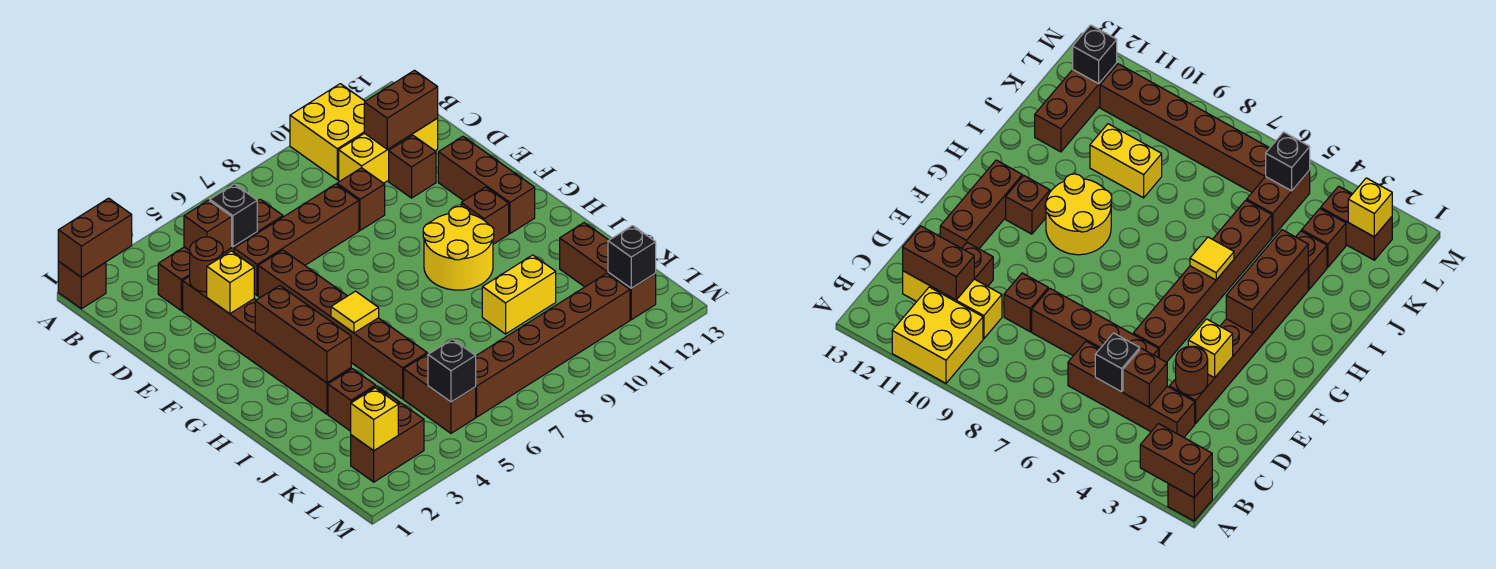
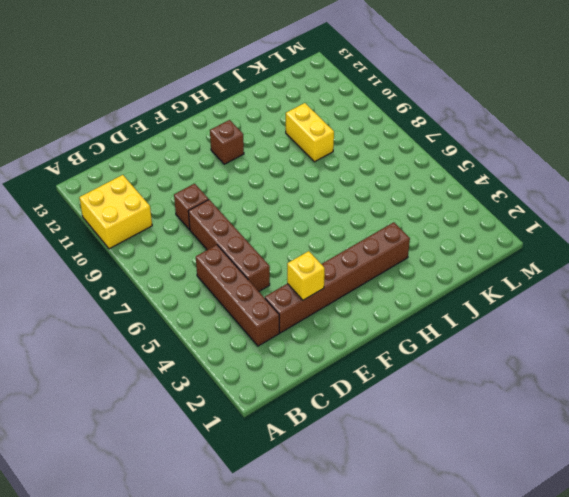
none -> brown brick A1 level 1
none -> yellow brick C10:C12 level 1
none -> brown brick D11 level 1
none -> brown brick E5:J5 level 1

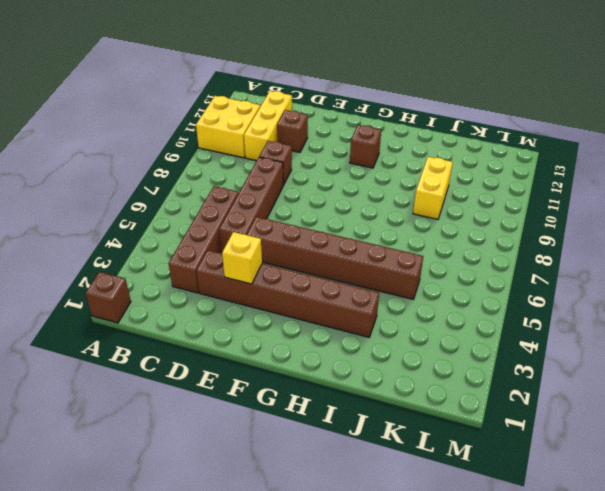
none -> brown brick E12:G12 level 1
none -> yellow round brick G9:H10 level 1
none -> brown brick J3 level 1
none -> brown brick J12:L12 level 1

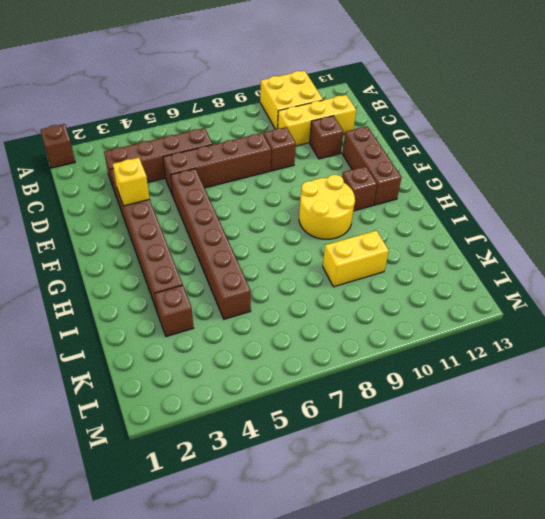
none -> brown brick J12:L12 level 1
none -> brown brick K3 level 1
none -> brown brick K5:L5 level 1
none -> brown brick L2:L3 level 1

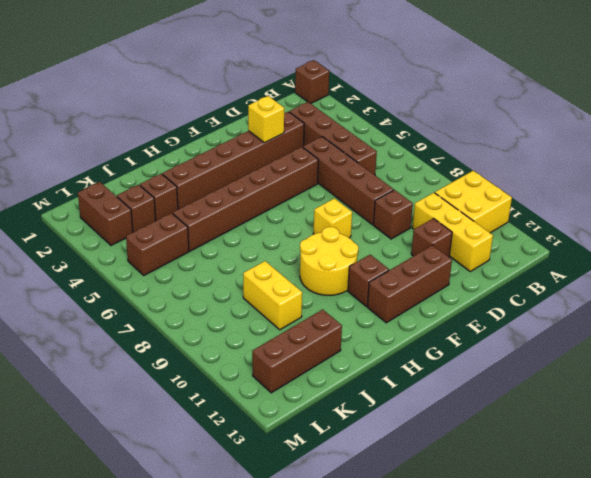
yellow brick F8 level 1 -> yellow brick L2 level 2
none -> brown brick L6:L11 level 1
none -> brown brick A1:A2 level 2
none -> brown brick C4 level 2
none -> black brick C5 level 2

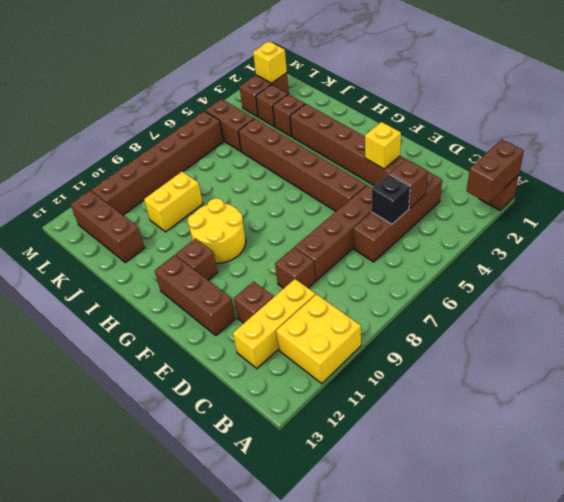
none -> brown brick C11:C12 level 2
none -> brown round brick D3 level 2
none -> brown brick G3:I3 level 2
none -> yellow tile H5 level 2

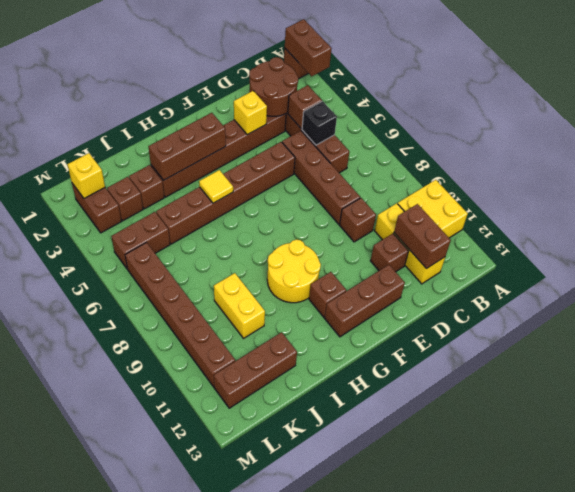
brown round brick C2:D3 level 2 -> brown round brick D3 level 2
none -> black brick L5 level 2
none -> black brick L12 level 2

